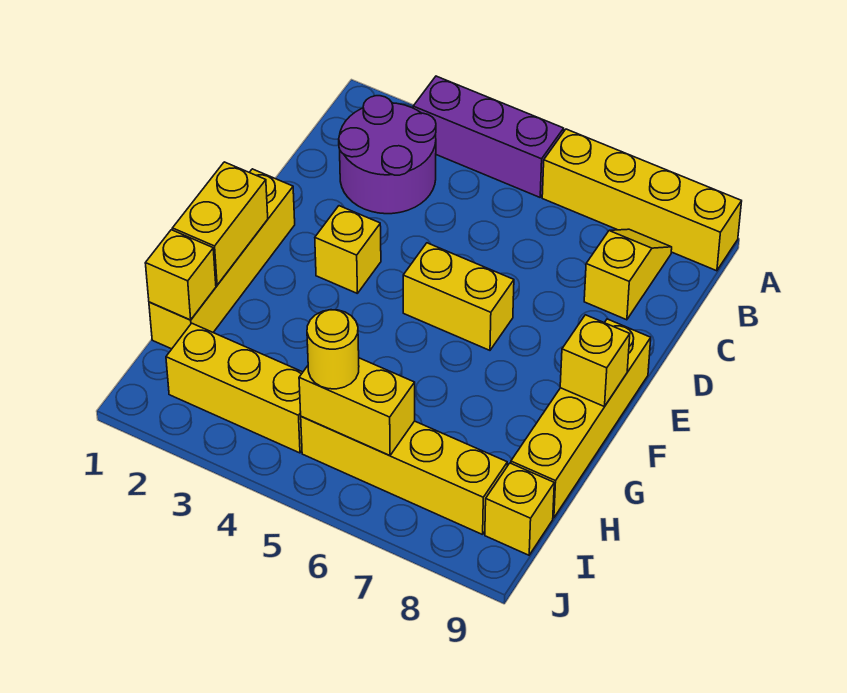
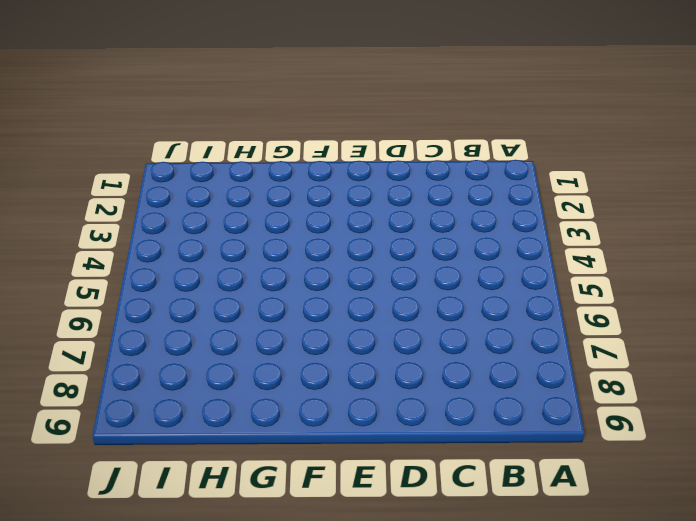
none -> purple brick A3:A5 level 1
none -> yellow brick A6:A9 level 1
none -> purple round brick B2:C3 level 1

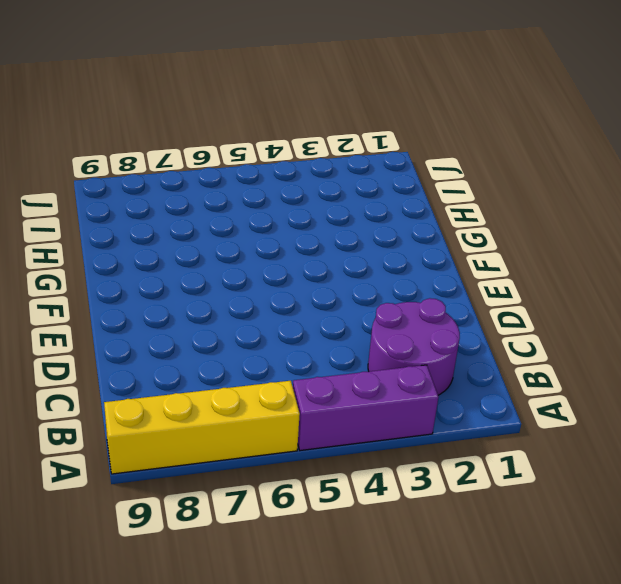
none -> yellow slope B8:C8 level 1 top C
none -> yellow brick E1:H1 level 1
none -> yellow brick E3 level 1

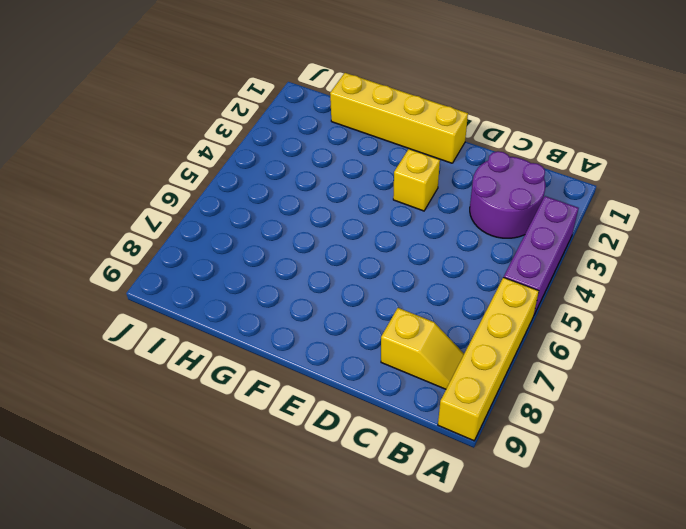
none -> yellow brick E5:E6 level 1
none -> yellow brick E9:H9 level 1
none -> yellow brick I2:I4 level 1

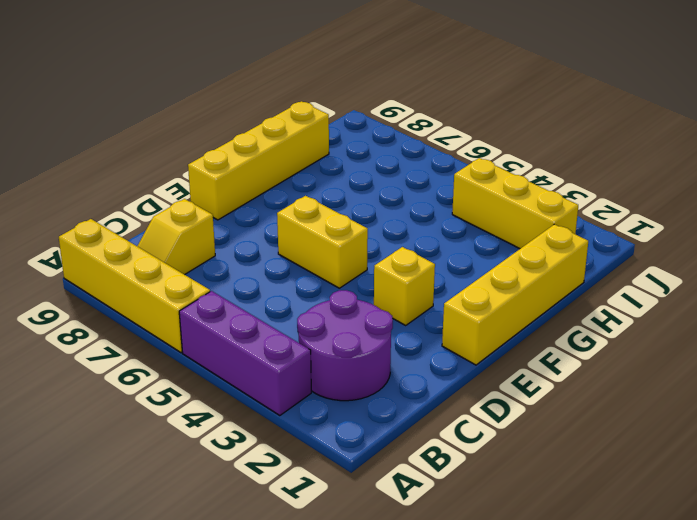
none -> yellow brick I5:I8 level 1
none -> yellow brick I9 level 1
none -> yellow brick F1:G1 level 2

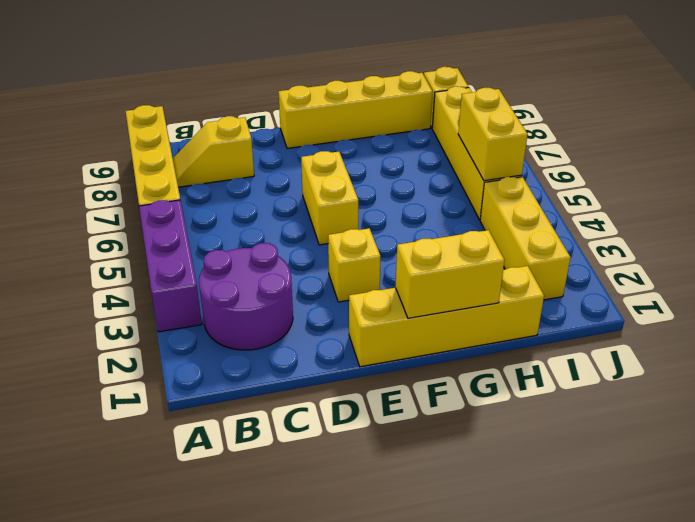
none -> yellow brick F9 level 2
none -> yellow brick H1 level 2
none -> yellow round brick I5 level 3

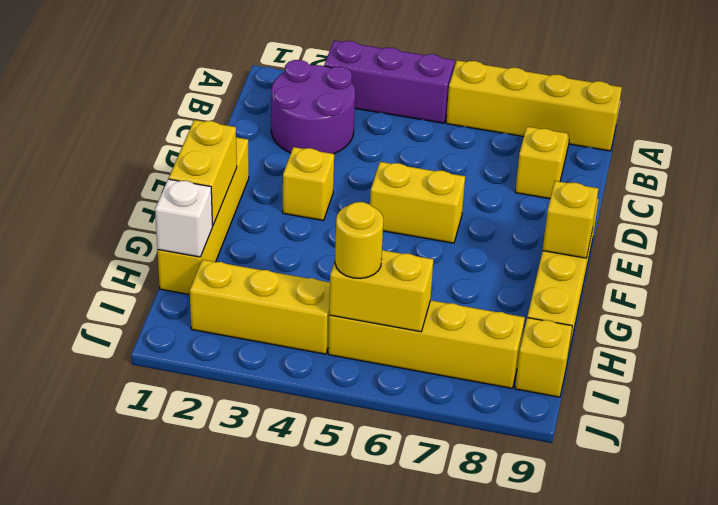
white brick H1 level 2 -> yellow brick H1 level 2

